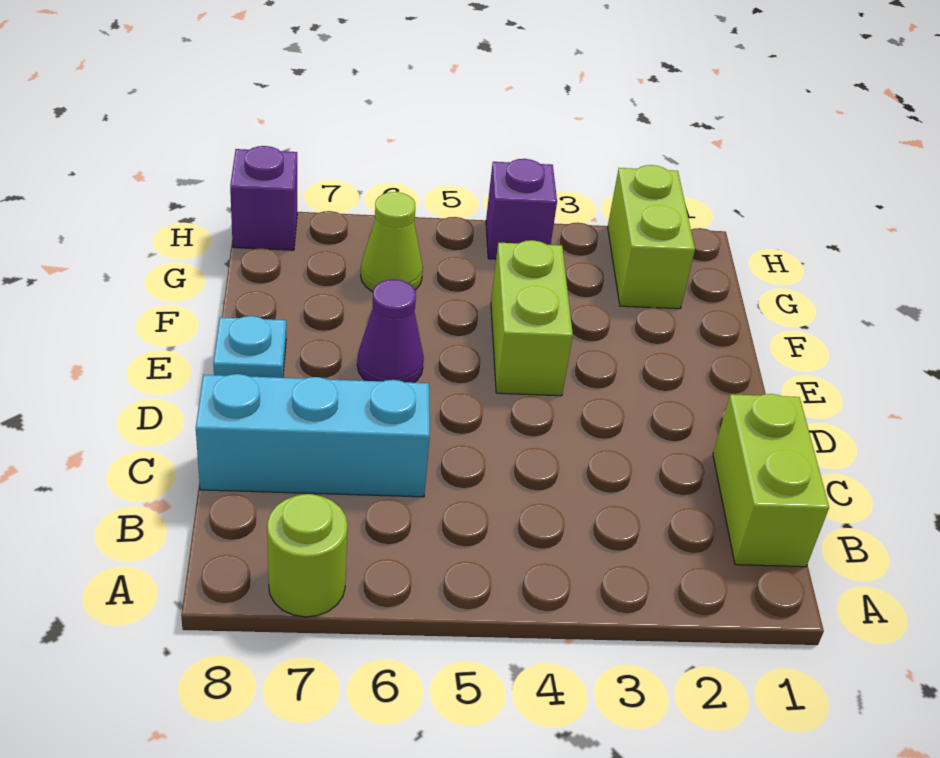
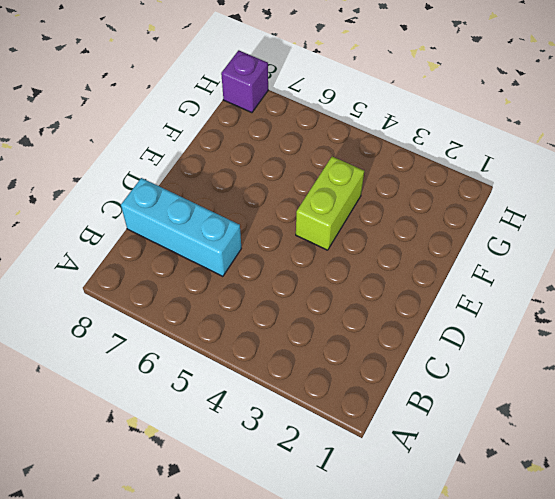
none -> lime round brick A7 level 1
none -> lime brick B1:C1 level 1

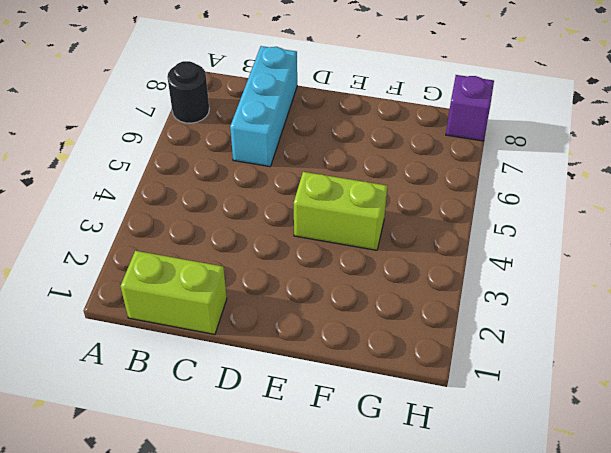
black round brick A7 level 1 -> lime round brick A7 level 1
none -> purple cone E6 level 1
none -> cyan plate E8 level 1

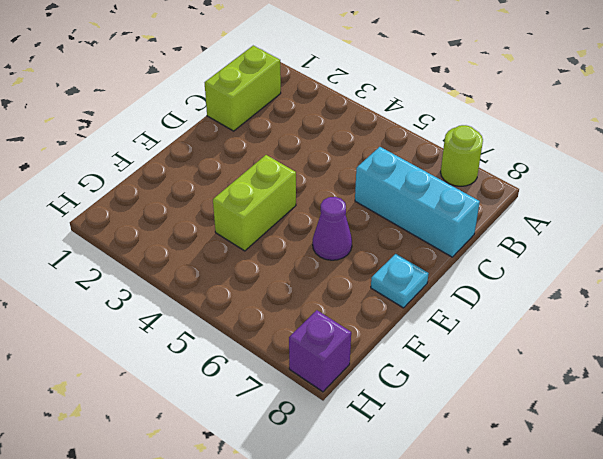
none -> lime brick G2:H2 level 1
none -> lime cone G6 level 1

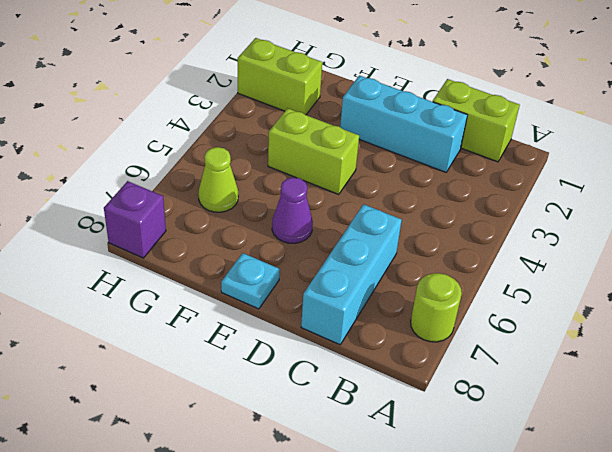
cyan brick C2:E2 level 1 -> none
none -> purple brick H4 level 1

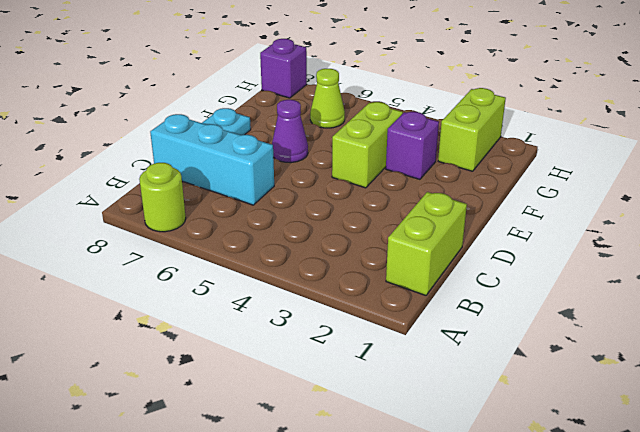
purple brick F3 level 1 -> purple brick H4 level 1

